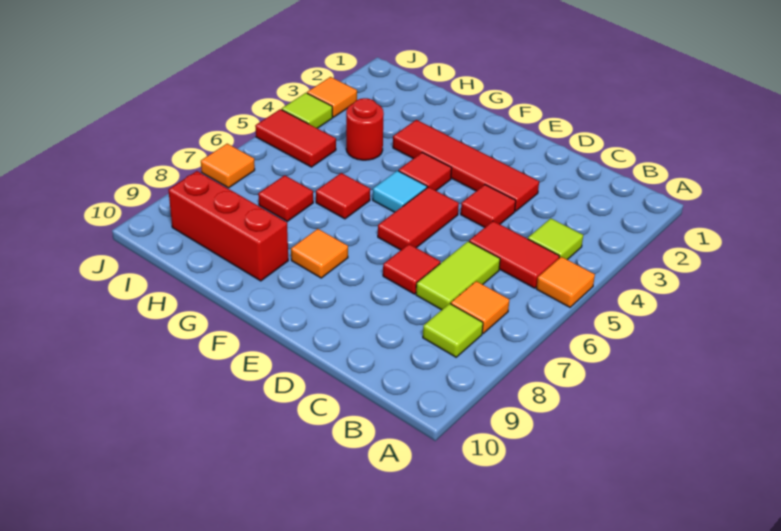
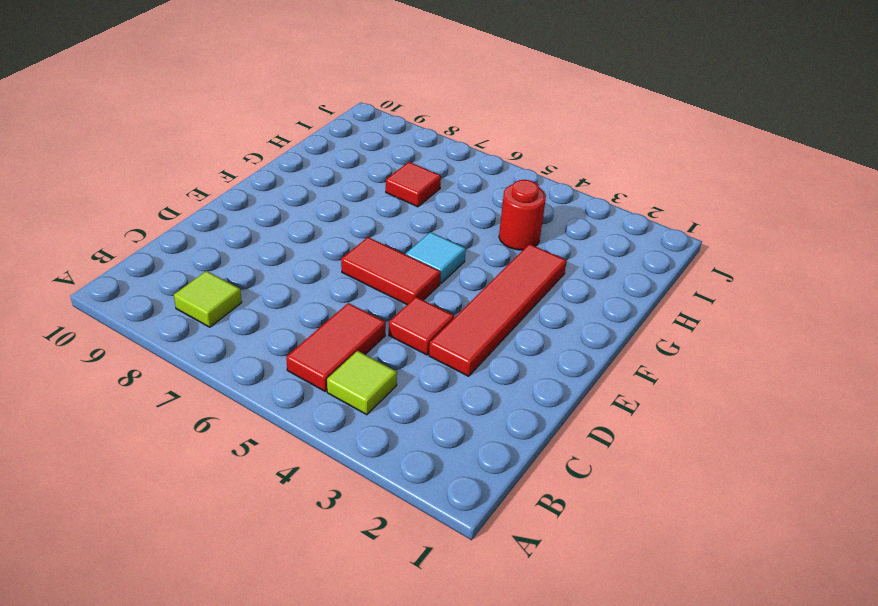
none -> orange tile A5 level 1
none -> orange tile B7 level 1
none -> lime tile C6:C7 level 1

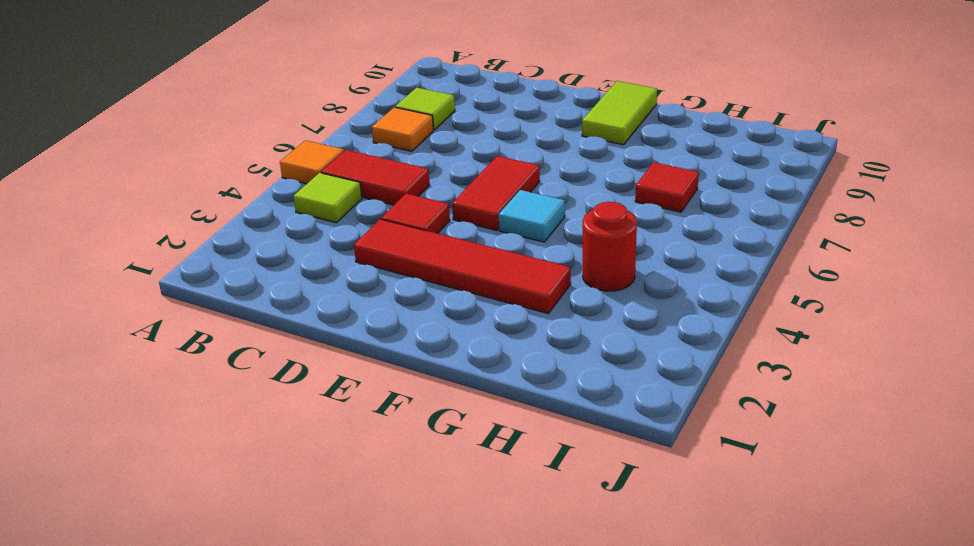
lime tile F9:F10 level 1 -> lime tile C6:C7 level 1
none -> red tile D7 level 1
none -> red tile F4 level 1
none -> orange tile F8 level 1

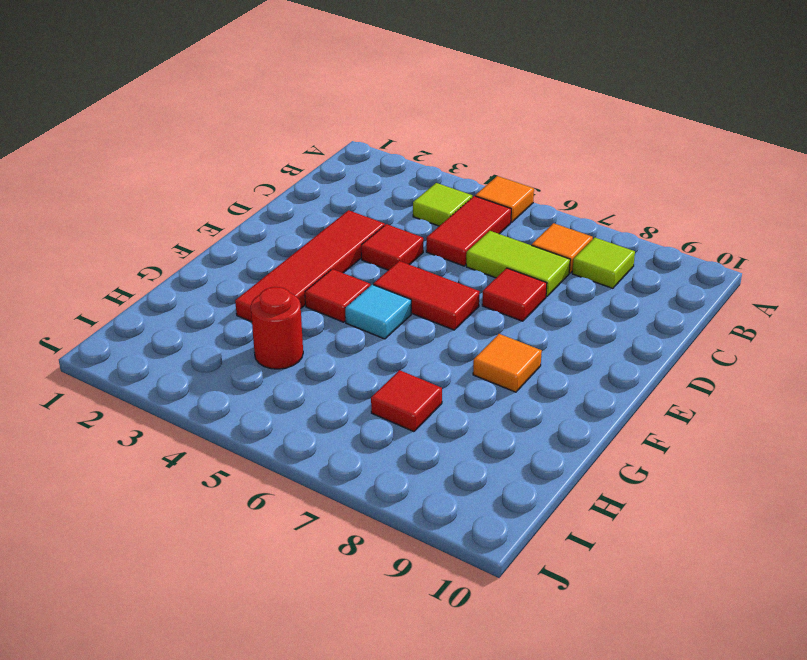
none -> red tile G6 level 1
none -> red brick G9:I9 level 1
none -> red tile I5:J5 level 1

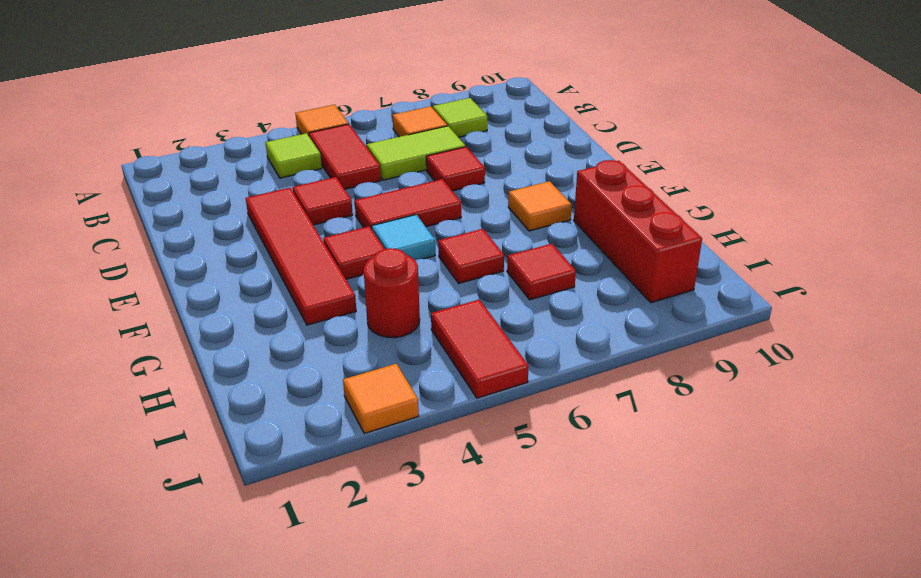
none -> lime tile J4 level 1
none -> orange tile J7 level 1

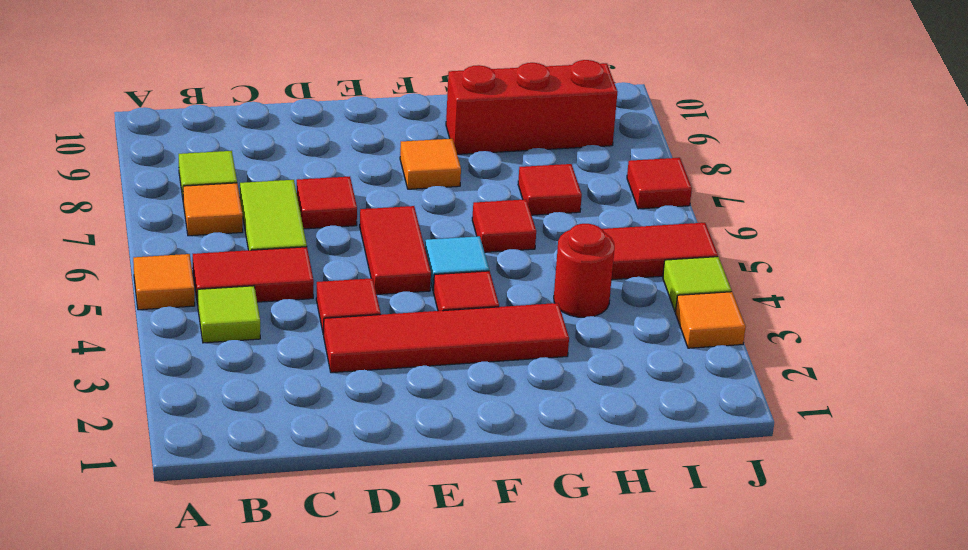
red tile J7 level 1 -> orange tile J7 level 1

